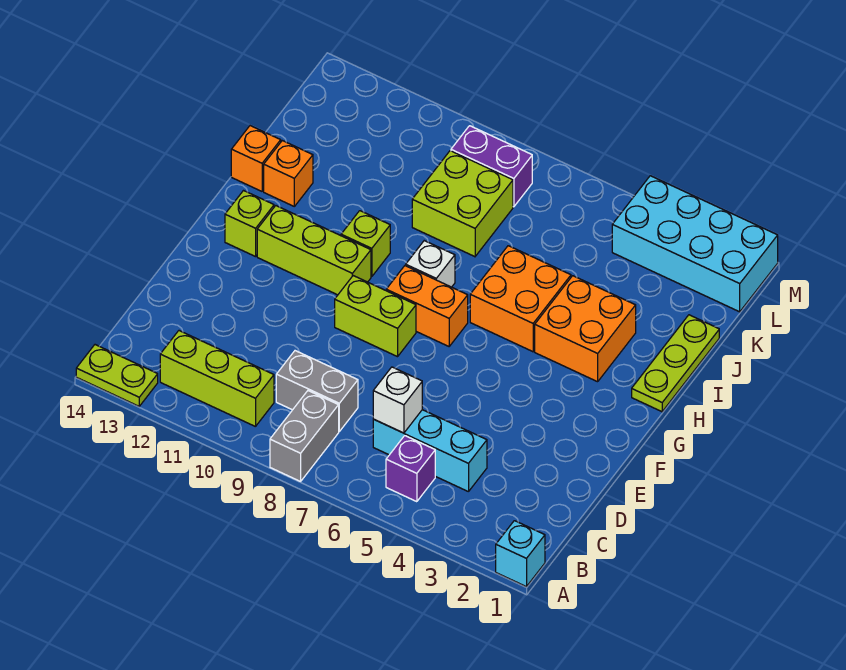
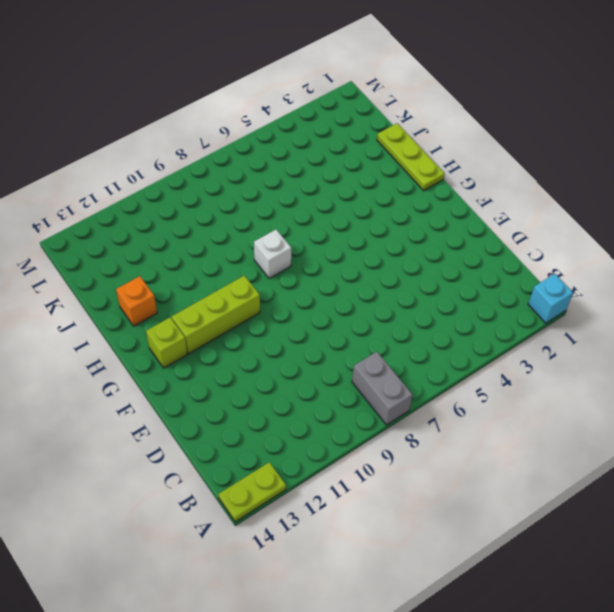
none -> purple brick B5 level 1
none -> lime brick B10:B12 level 1
none -> cyan brick C4:C6 level 1

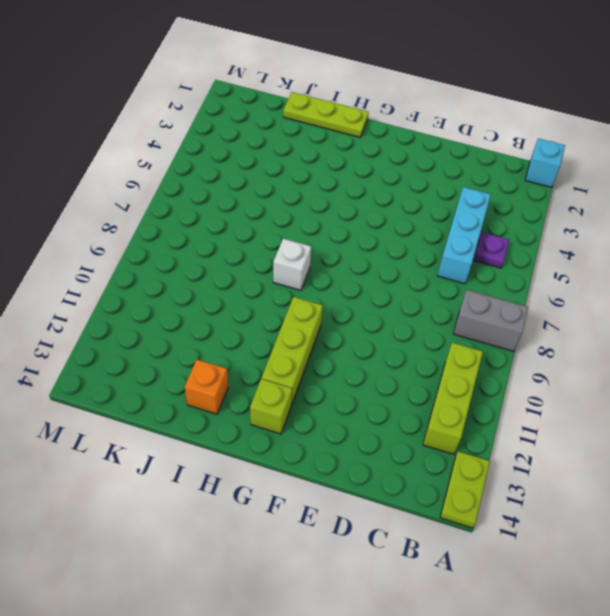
purple plate B5 level 1 -> purple brick B5 level 1
none -> grey brick C8:C9 level 1
none -> lime brick F8:F9 level 1
none -> orange brick G7:G8 level 1

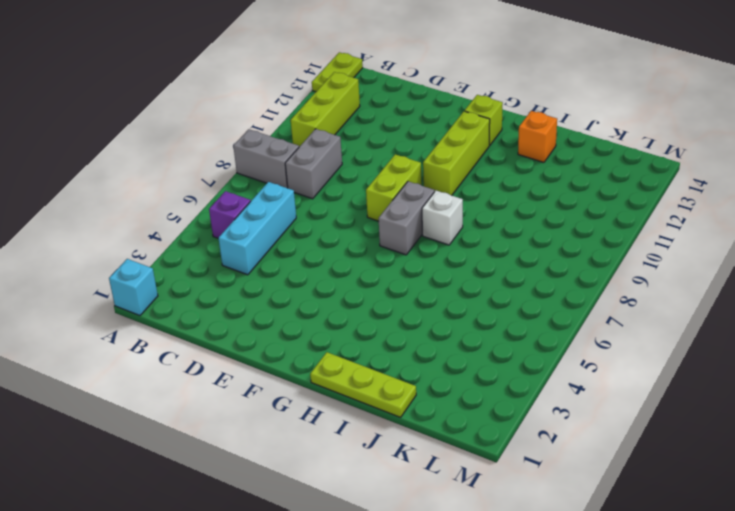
grey brick G7:G8 level 1 -> orange brick G7:G8 level 1
none -> orange brick H3:I4 level 1
none -> orange brick H5:I6 level 1
none -> lime brick H10 level 1

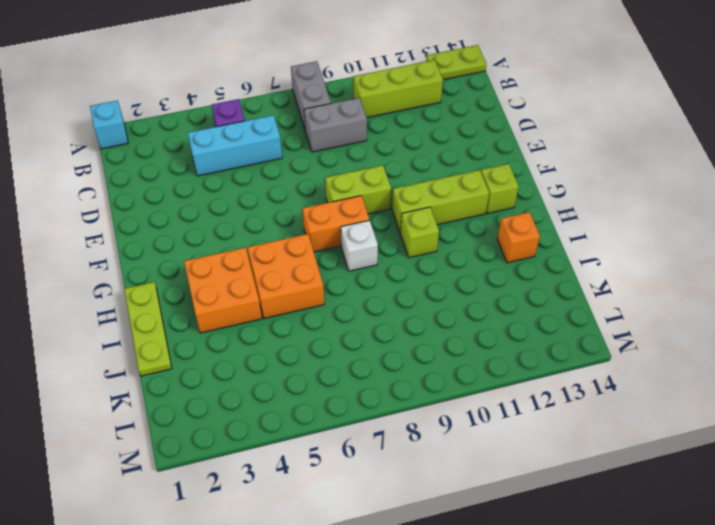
none -> orange brick I14 level 1
none -> lime brick J8:K9 level 1
none -> cyan brick L1:M4 level 1

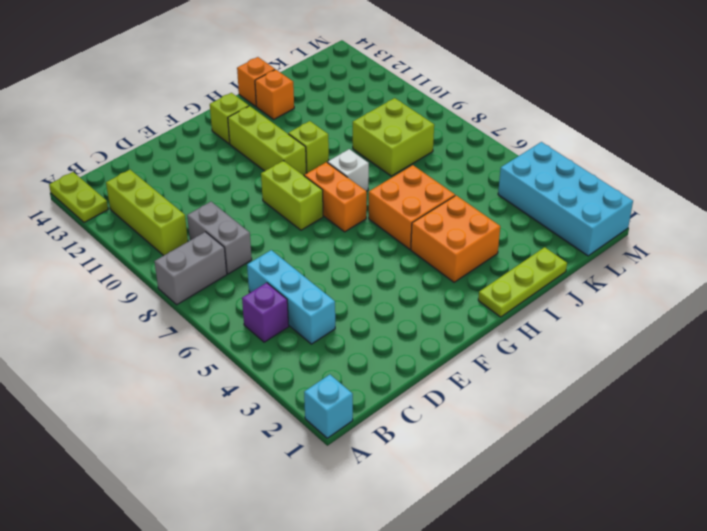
none -> purple brick L8:L9 level 1
none -> white brick C6 level 2

